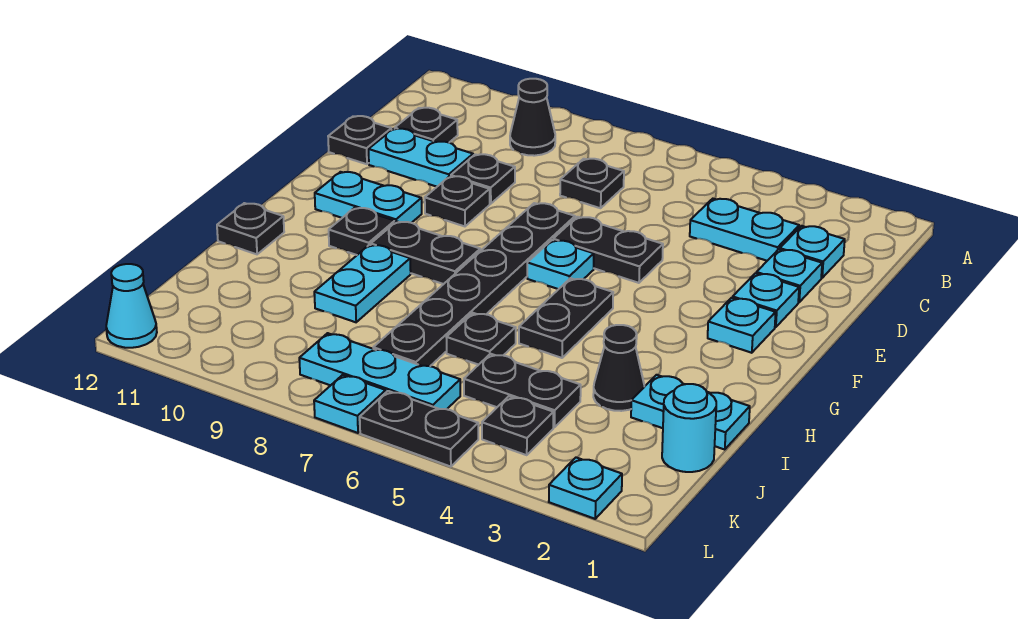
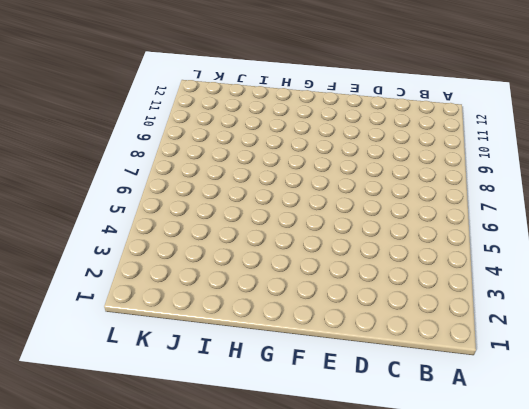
none -> black cone B9 level 1
none -> cyan plate C2 level 1
none -> cyan plate C3:C4 level 1
none -> black plate C7 level 1

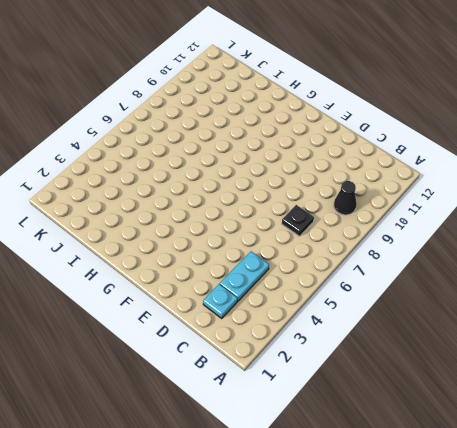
none -> black plate C11 level 1
none -> cyan plate D2 level 1
none -> black plate D9 level 1
none -> cyan plate D10:D11 level 1

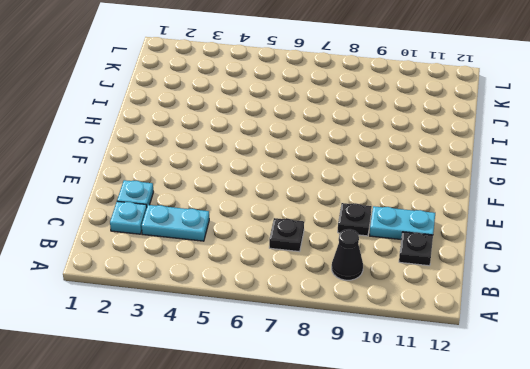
none -> black plate D12 level 1
none -> cyan plate E2 level 1
none -> black plate E5:E6 level 1
none -> black plate E7:J7 level 1

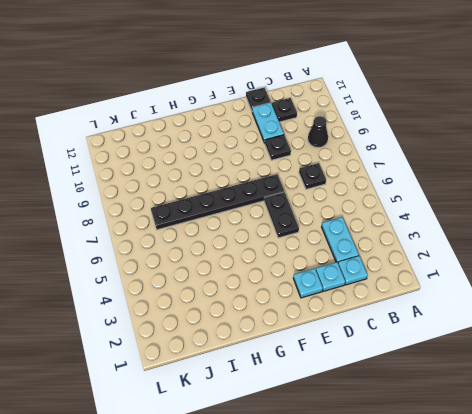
none -> black plate E9 level 1
none -> cyan plate F2 level 1
none -> cyan plate F6 level 1
none -> cyan plate F10:F11 level 1

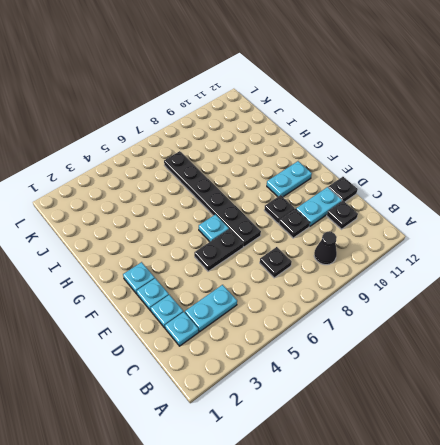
none -> black plate G5:H5 level 1
none -> black plate G8:G9 level 1
none -> black plate G10 level 1
none -> cyan plate H9:I9 level 1

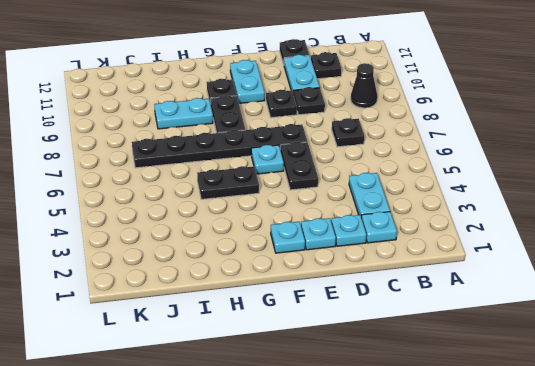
none -> black plate H12 level 1
none -> cyan plate I1:I2 level 1
none -> black cone I3 level 1
none -> black plate I6 level 1

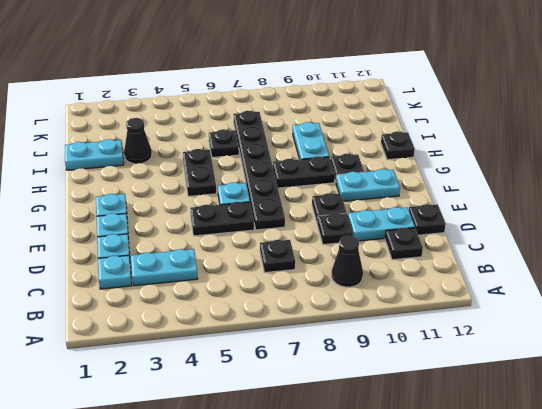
none -> cyan round brick J1 level 1
none -> black plate J4:J5 level 1
none -> black plate K4 level 1
none -> cyan plate K6:K8 level 1

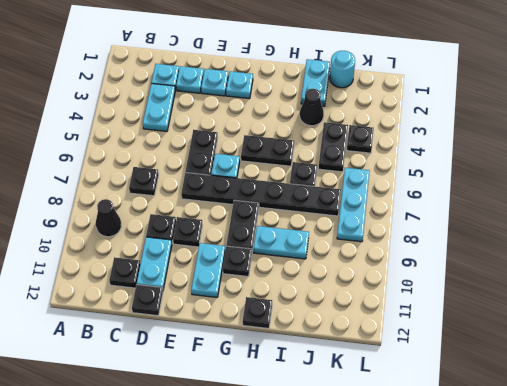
none -> cyan plate L2 level 1
none -> black plate L5:L6 level 1
none -> cyan plate L7 level 1
none -> cyan cone L12 level 1

